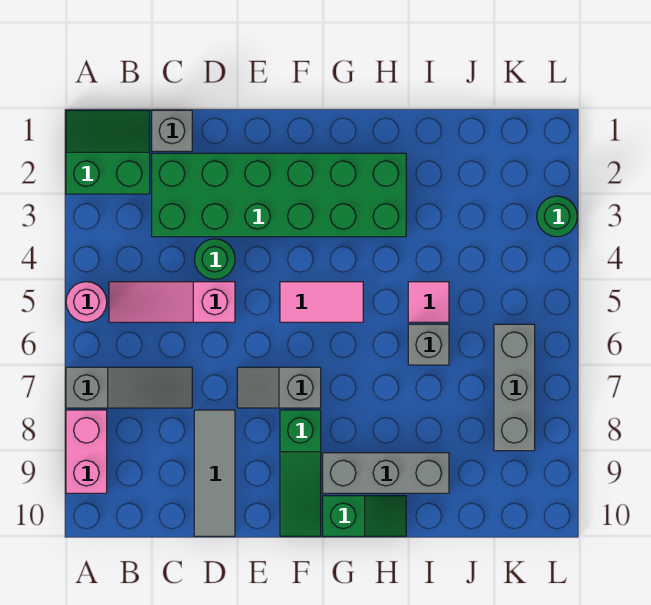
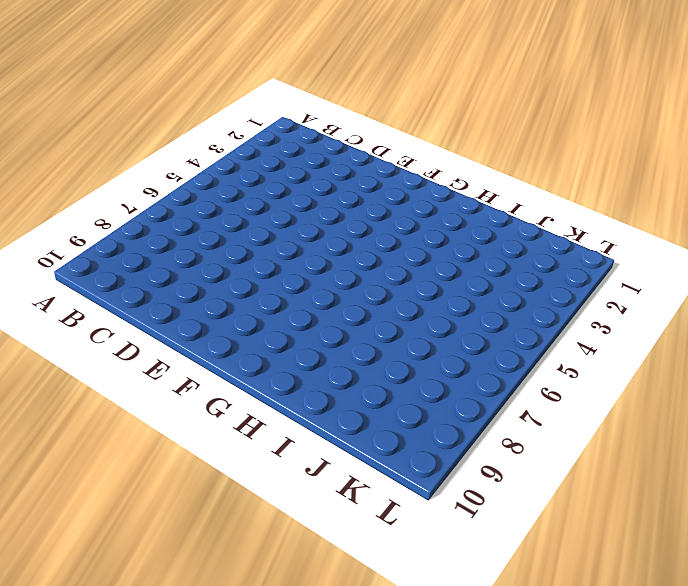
none -> green slope A1:B2 level 1 top 2
none -> pink round brick A5 level 1
none -> grey slope A7:C7 level 1 top A

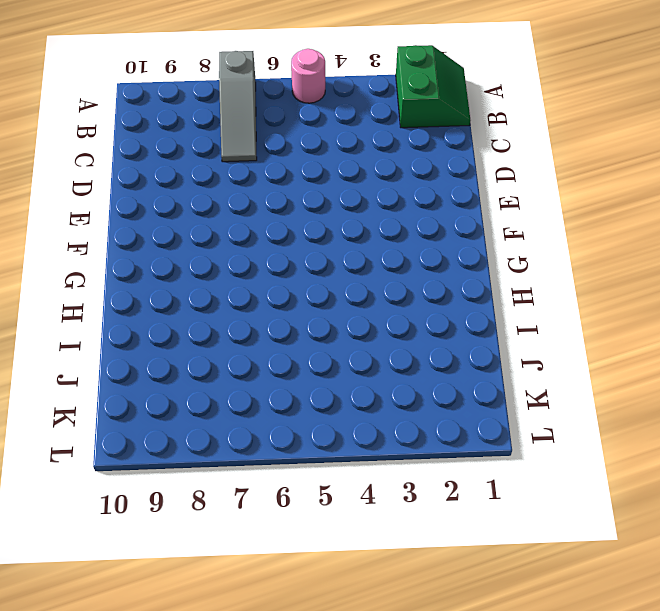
none -> pink brick A8:A9 level 1
none -> pink slope B5:D5 level 1 top D
none -> grey brick C1 level 1

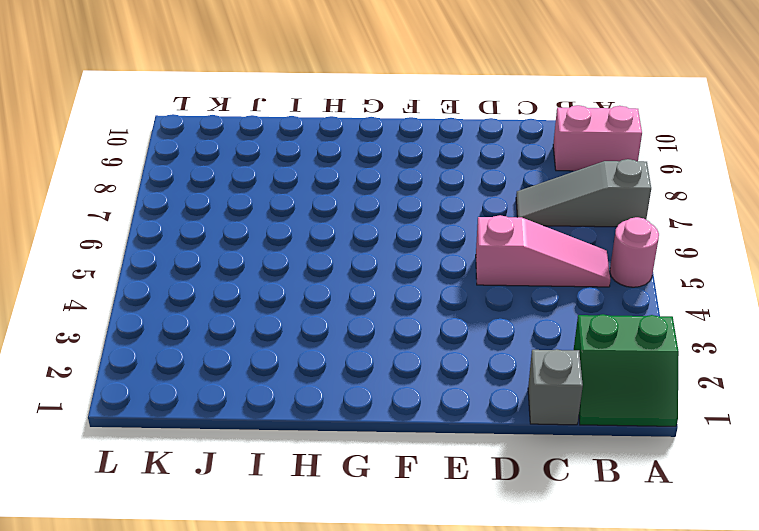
pink brick A9:B9 level 1 -> pink brick A8:A9 level 1
none -> green brick C2:H3 level 1
none -> green round brick D4 level 1
none -> grey tile D8:D10 level 1

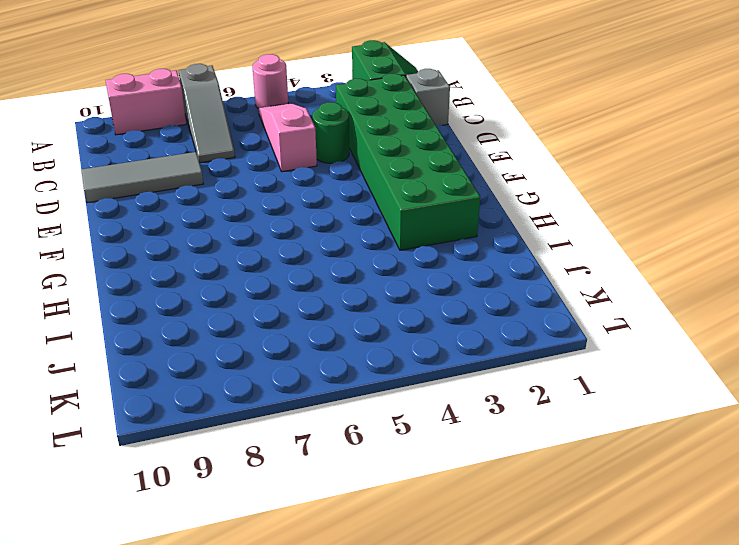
none -> grey slope E7:F7 level 1 top F
none -> pink tile F5:G5 level 1
none -> green slope F8:F10 level 1 top 8

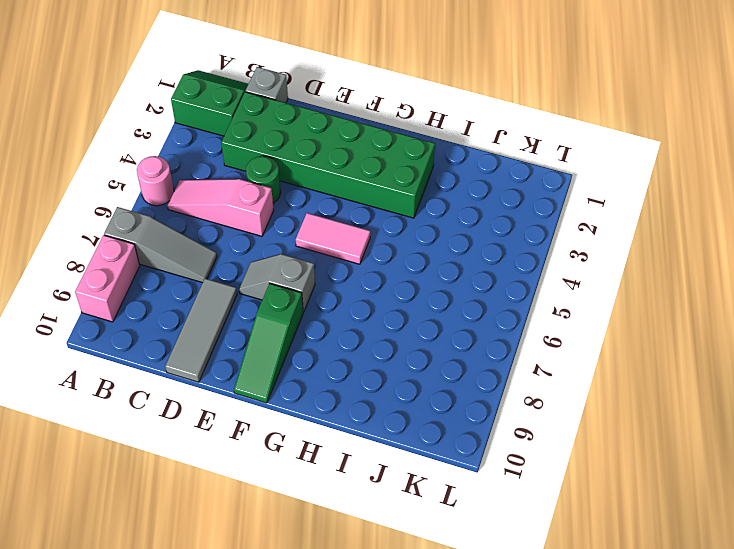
none -> grey brick G9:I9 level 1
none -> green slope G10:H10 level 1 top G
none -> pink tile I5 level 1

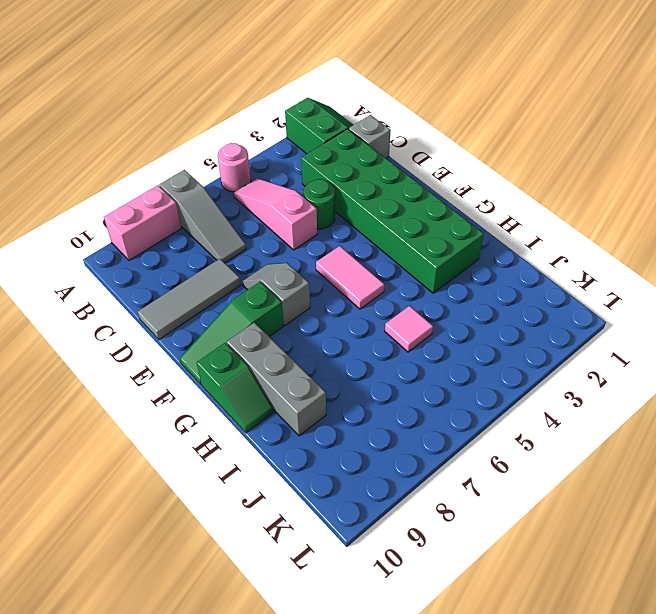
none -> grey brick I6 level 1
none -> grey brick K6:K8 level 1
none -> green round brick L3 level 1

